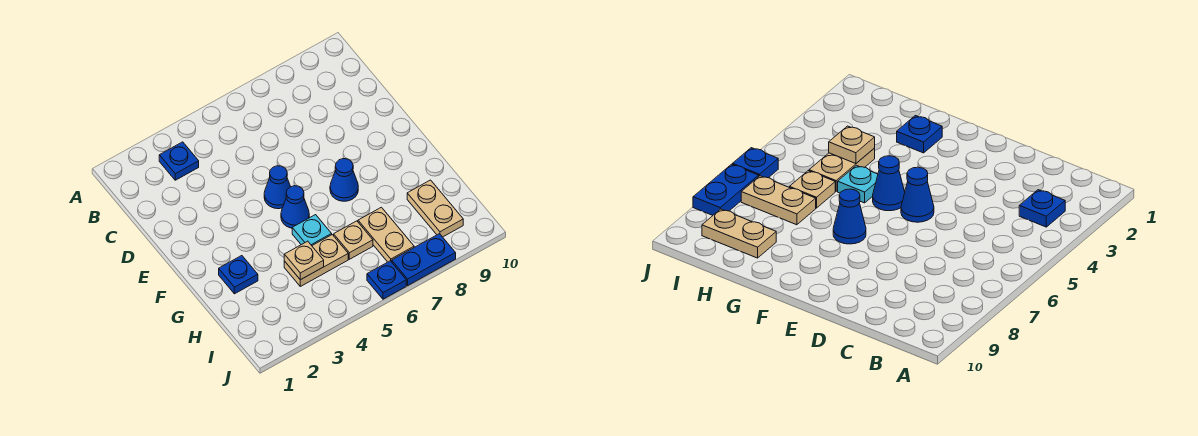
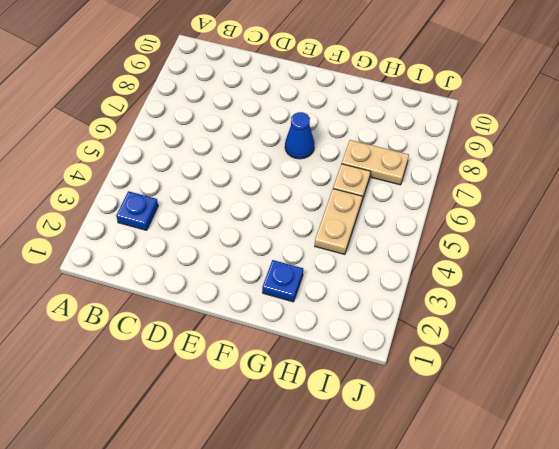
none -> blue cone E5 level 1
none -> blue cone F5 level 1
none -> cyan plate G5 level 1

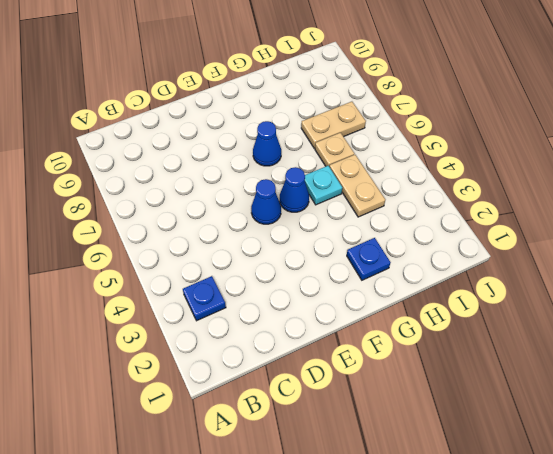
none -> tan plate H9:I9 level 1
none -> blue plate J6 level 1
none -> blue plate J7:J8 level 1

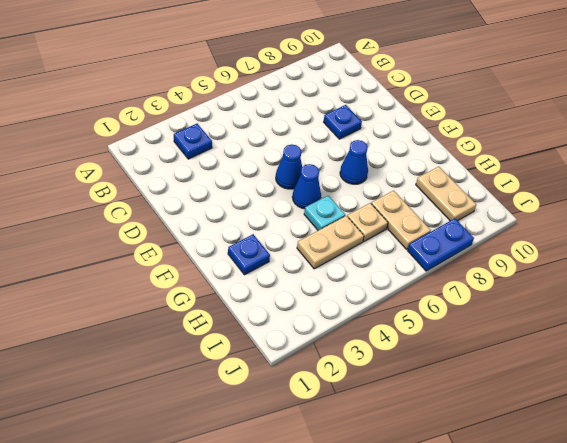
blue plate D8 level 1 -> blue plate J6 level 1
none -> tan plate H4 level 2

